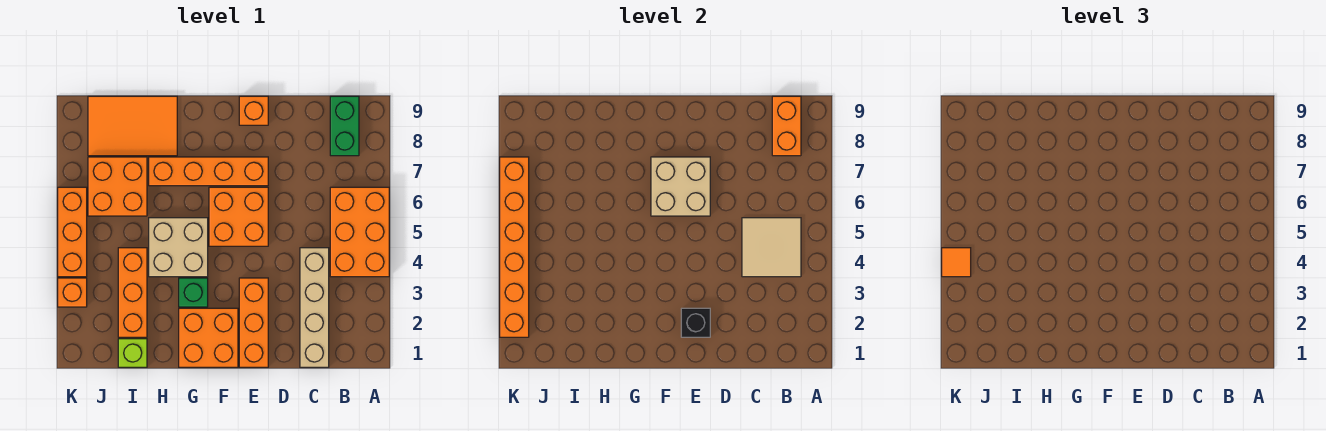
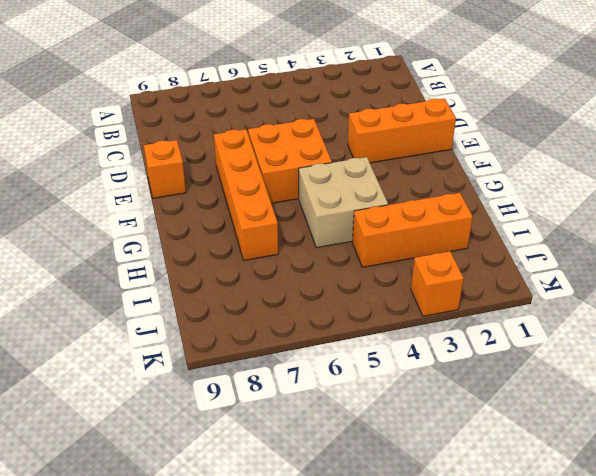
none -> orange brick A4:B6 level 1
none -> green brick B8:B9 level 1
none -> tan brick C1:C4 level 1

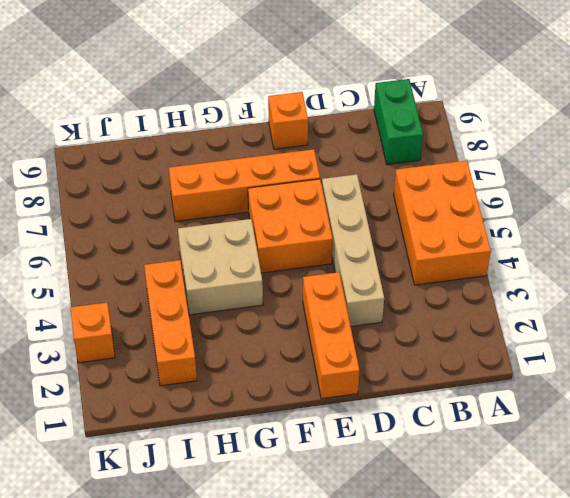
tan brick D3:D6 level 1 -> tan brick C1:C4 level 1
none -> orange brick F1:G2 level 1
none -> green brick G3 level 1
none -> orange tile H8:J9 level 1

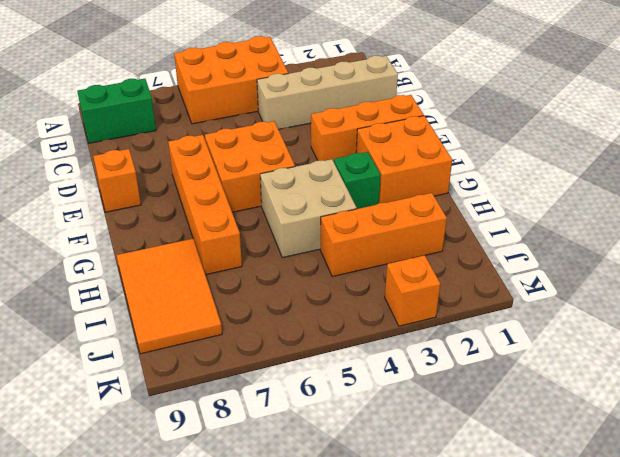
none -> lime brick I1 level 1
none -> orange brick I6:J7 level 1
none -> orange brick K4:K6 level 1

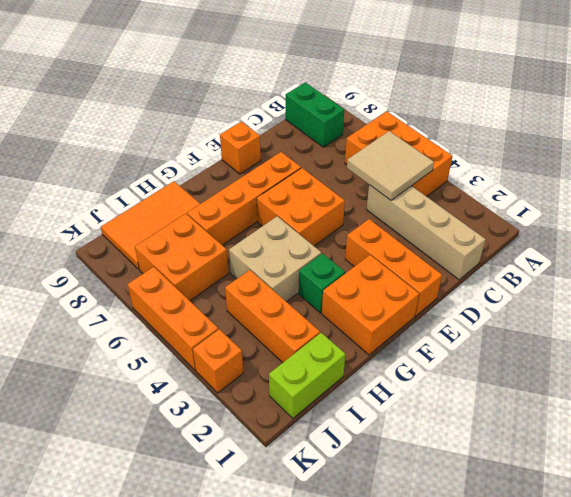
lime brick I1:J1 level 1 -> lime brick I1 level 1
none -> orange brick B8:B9 level 2
none -> black brick E2 level 2
none -> tan brick E6:F7 level 2

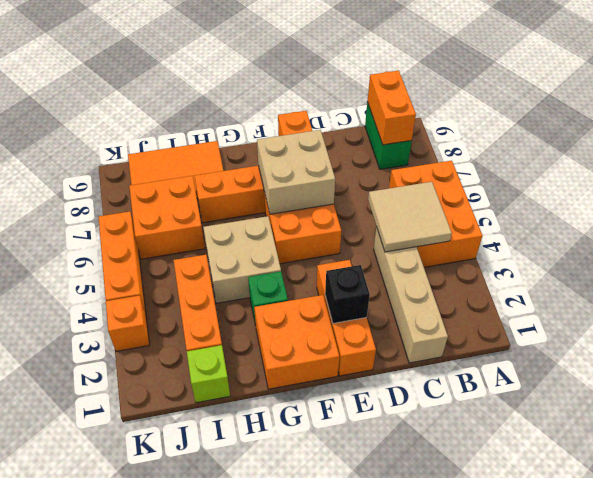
none -> orange brick K2:K7 level 2
none -> orange tile K4 level 3

